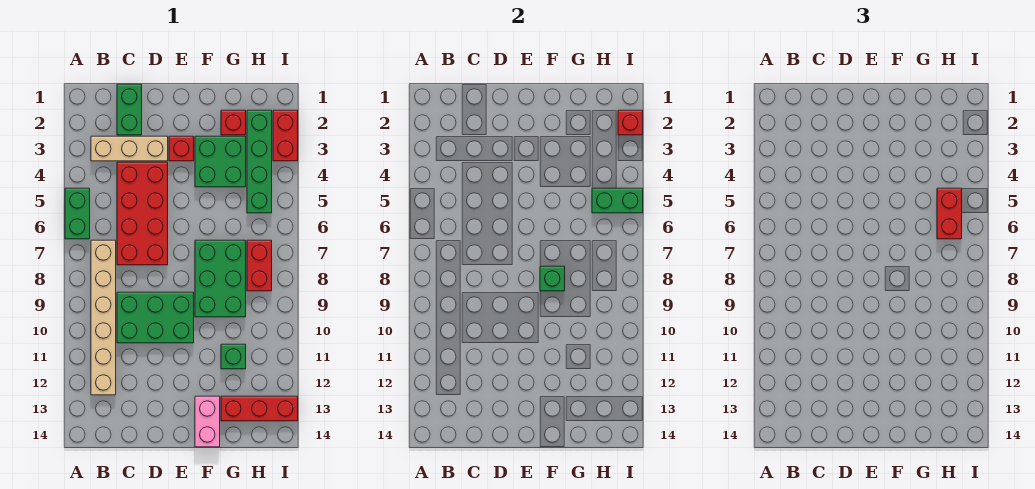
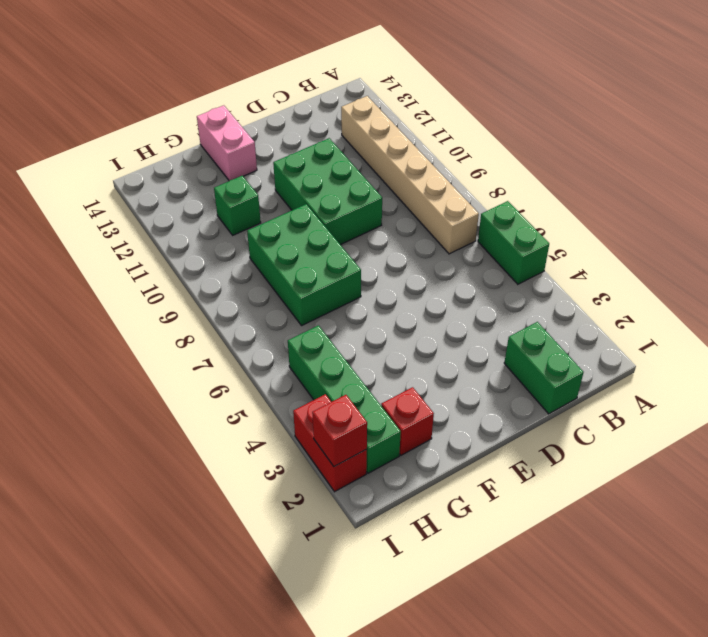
green brick D9:E11 level 1 -> green brick C9:E10 level 1
none -> tan brick B3:D3 level 1
none -> red brick C4:D7 level 1
none -> red brick E3 level 1

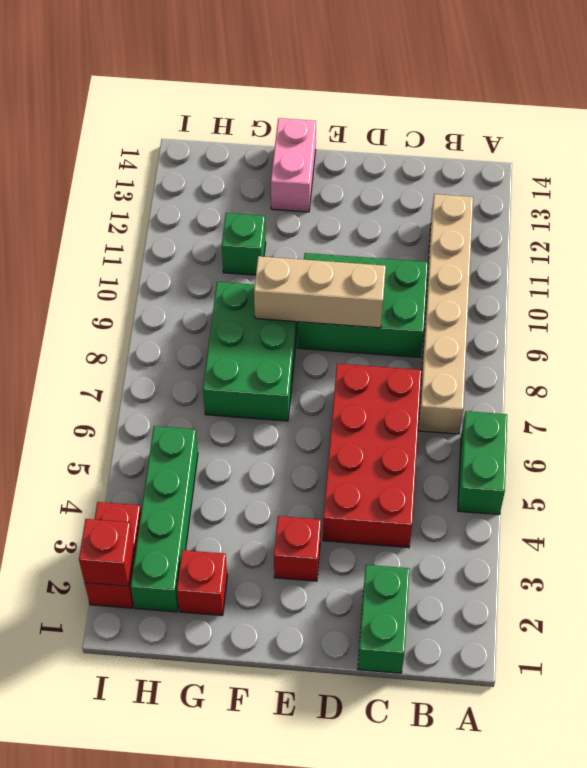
tan brick D9:F9 level 2 -> tan brick B3:D3 level 1
none -> green brick F3:G4 level 1
none -> red brick G13:I13 level 1
none -> red brick H7:H8 level 1

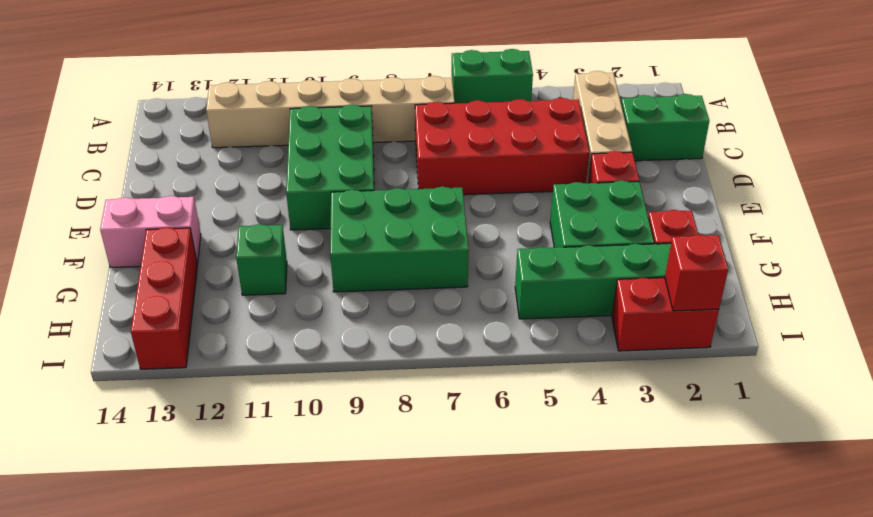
none -> red brick H7:H8 level 1
none -> green brick F8 level 2
none -> green brick H5:I5 level 2

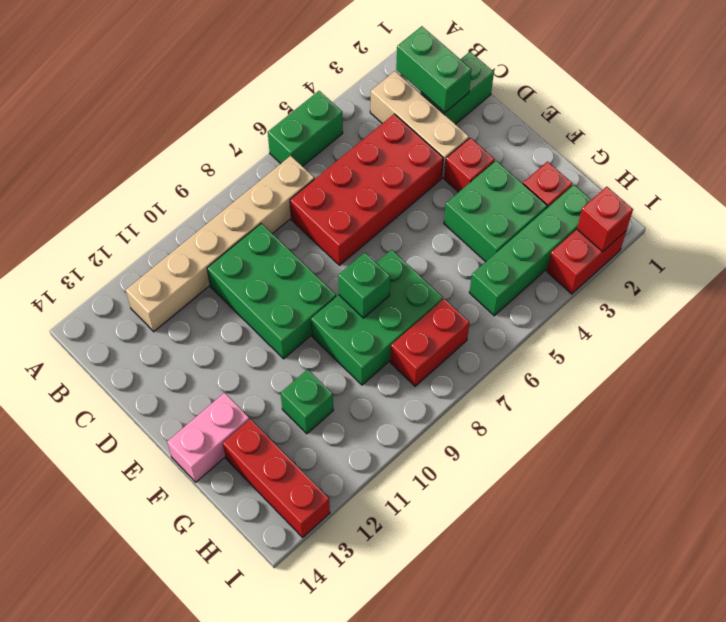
green brick B2:C2 level 2 -> green brick H5:I5 level 2
none -> red brick H5:H6 level 3

